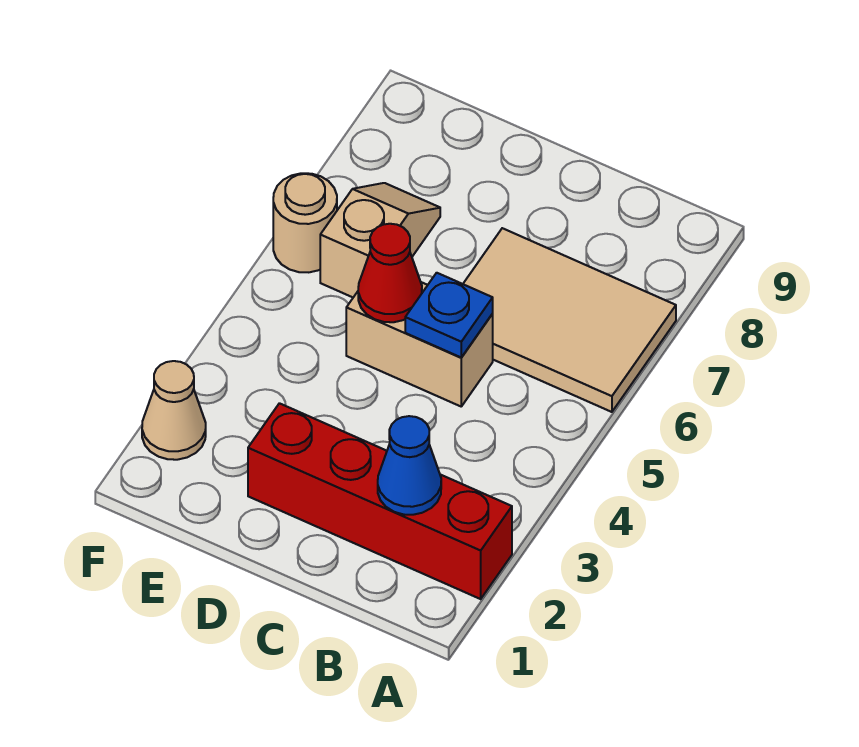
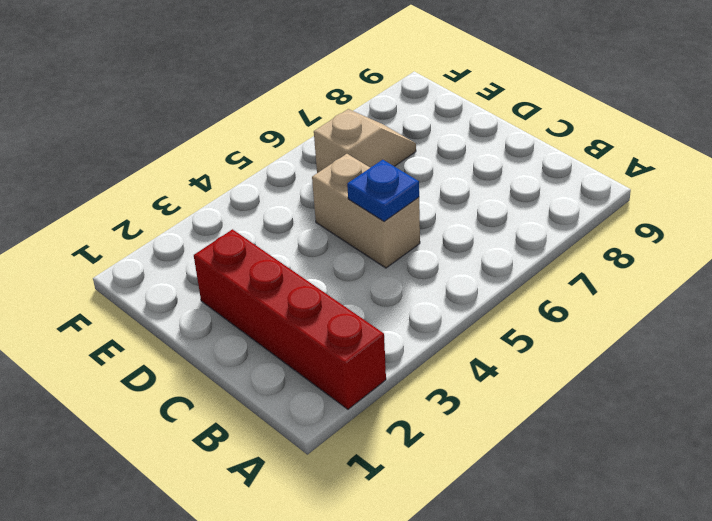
none -> tan tile A6:C7 level 1
none -> tan cone F2 level 1

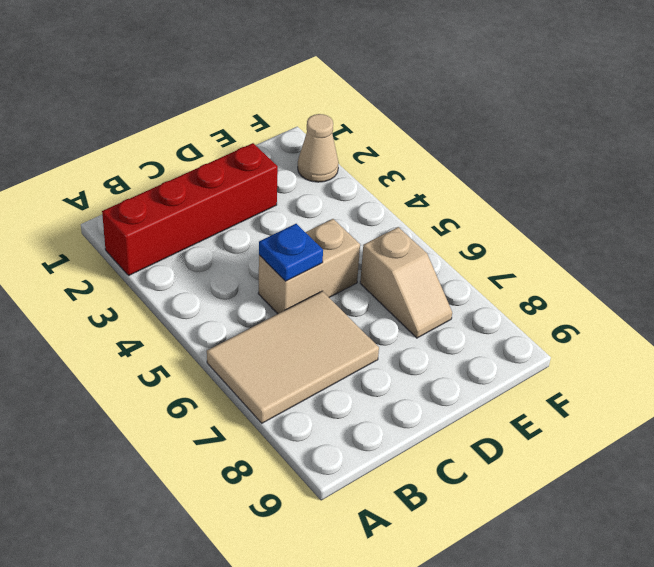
none -> tan round brick F6 level 1
none -> blue cone B2 level 2

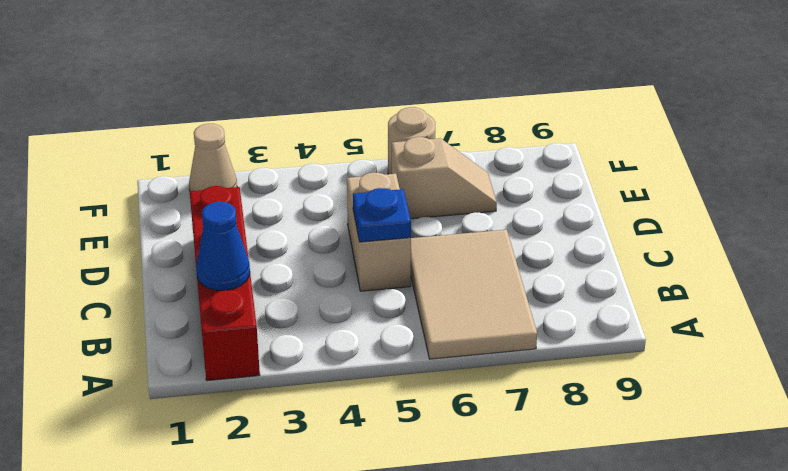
none -> red cone D5 level 2

